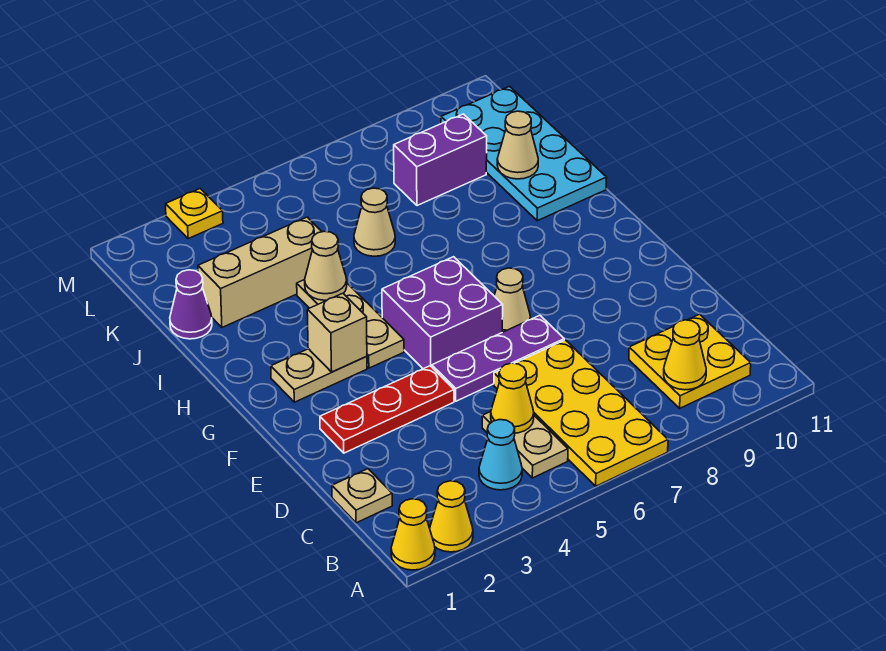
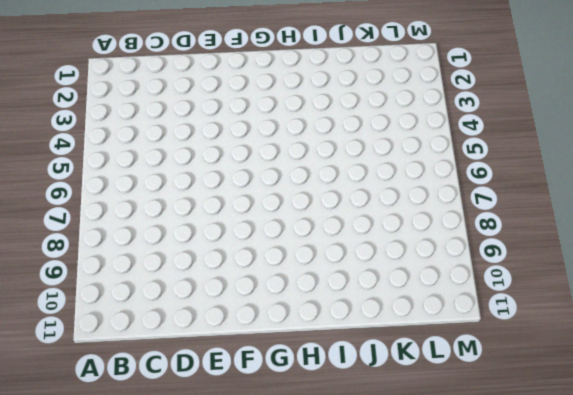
none -> yellow cone A1 level 1
none -> yellow cone A2 level 1
none -> yellow plate A6:D7 level 1

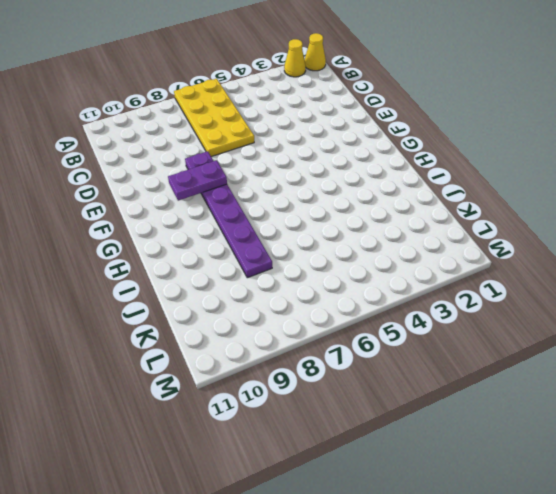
purple plate E8:J8 level 1 -> none
purple plate F8:F9 level 2 -> none
none -> cyan cone B4 level 1
none -> tan plate B5:C5 level 1
none -> yellow plate B9:C10 level 1

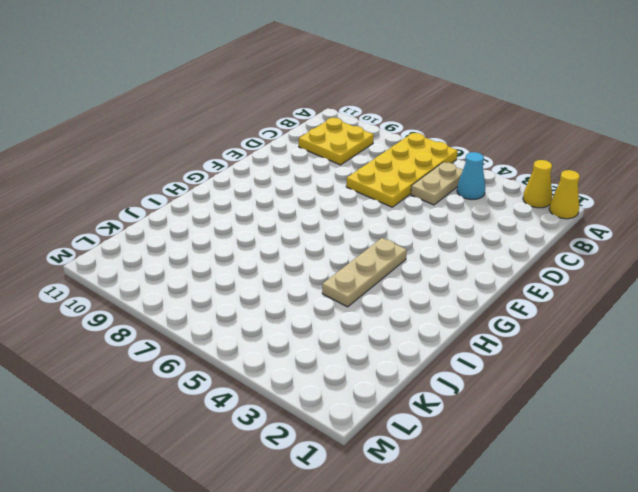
none -> tan plate C1 level 1
none -> red plate E2:E4 level 1
none -> purple plate E5:E7 level 1

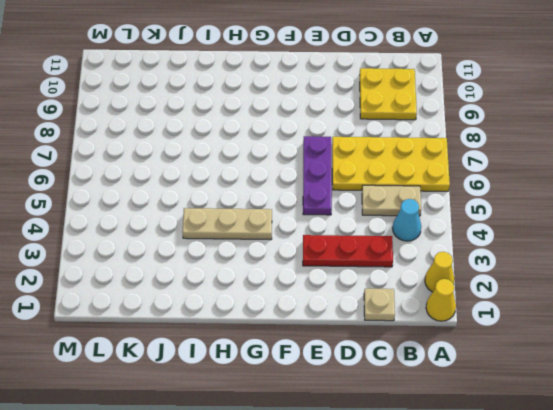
red plate C3:E3 level 1 -> red plate E2:E4 level 1
none -> purple brick F5:G6 level 1
none -> tan cone F7 level 1
none -> tan plate G2:G3 level 1

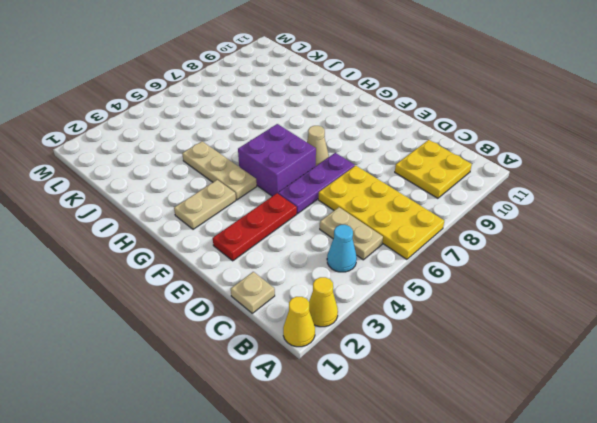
none -> cyan plate I10:L11 level 1
none -> purple cone J1 level 1
none -> tan brick J2:J4 level 1

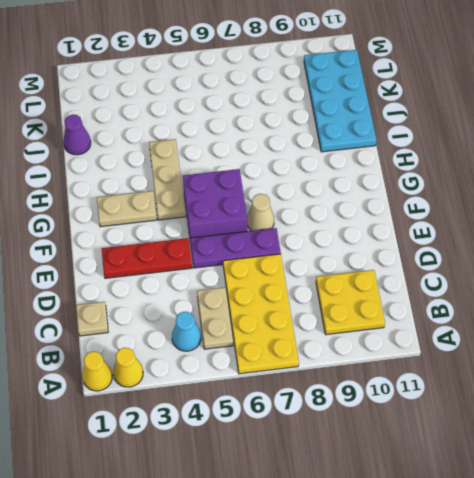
none -> tan brick J2:J4 level 1
none -> tan cone J6 level 1
none -> purple brick K8:K9 level 1

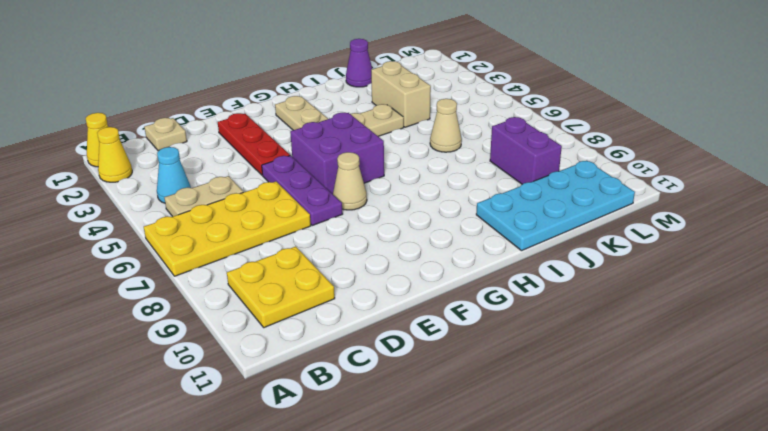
tan brick J3:J4 level 1 -> tan brick J2:J4 level 1
none -> yellow plate M3 level 1
none -> yellow cone B9 level 2
none -> yellow cone C5 level 2

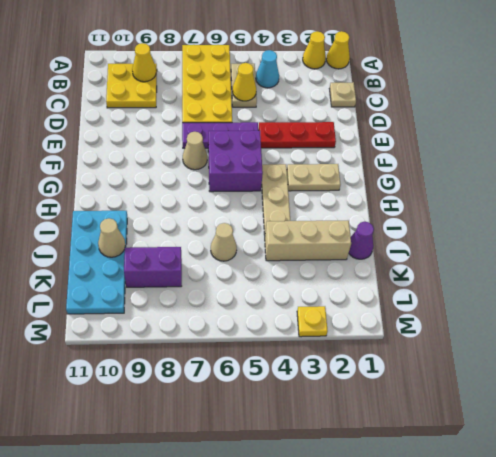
none -> tan brick G3 level 2
none -> tan cone I4 level 2

